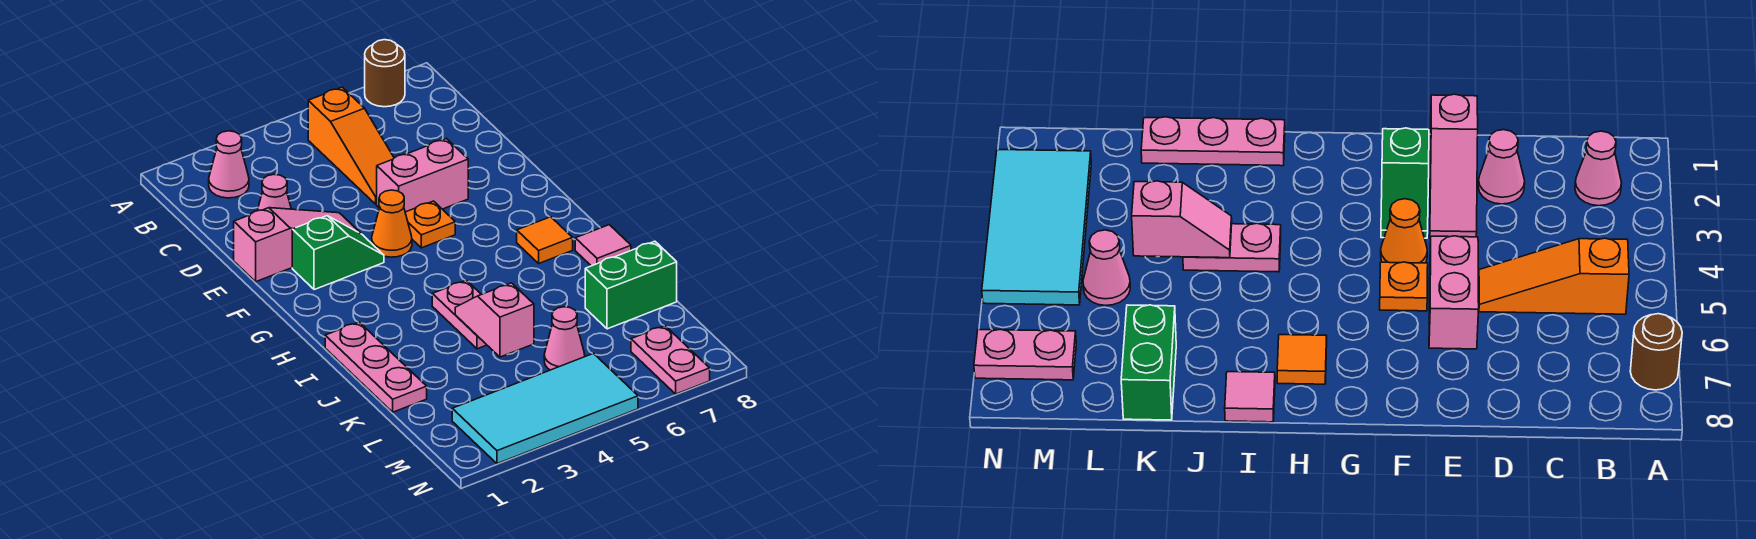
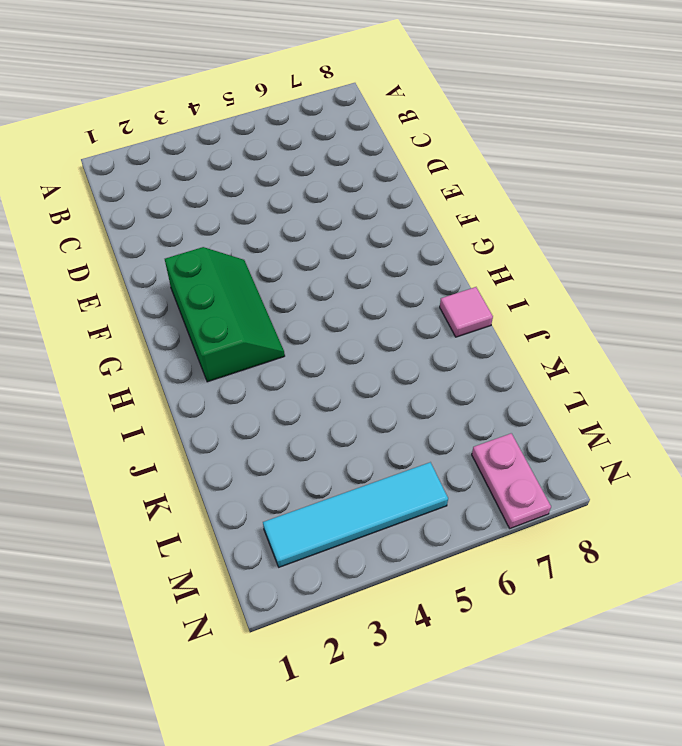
green slope F2:H3 level 1 top 2 -> green slope F2:F3 level 1 top 2
cyan tile M2:M5 level 1 -> cyan tile M2:N5 level 1
none -> brown round brick A7 level 1
none -> pink cone B2 level 1
none -> orange slope B5:D5 level 1 top B

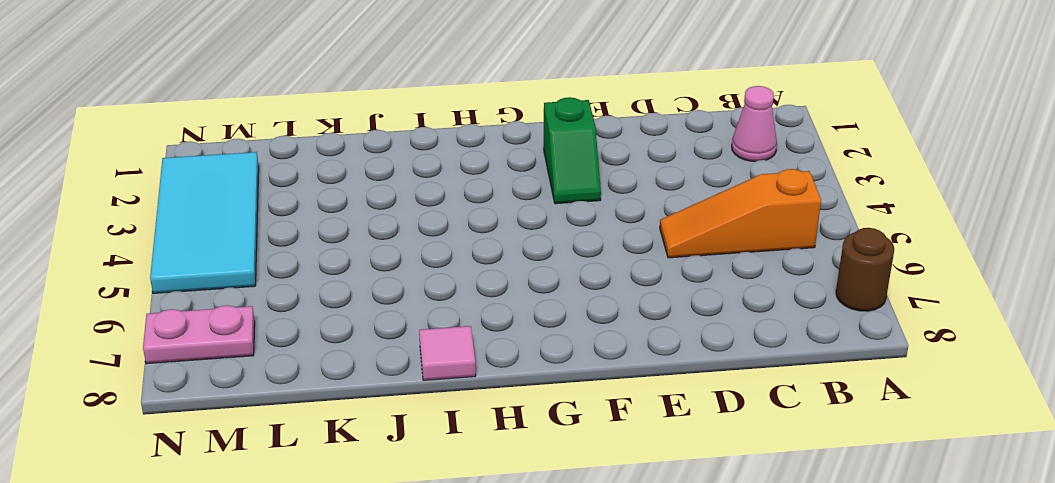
none -> pink cone D2 level 1
none -> pink slope E1:E3 level 1 top 1
none -> pink brick E5:E6 level 1

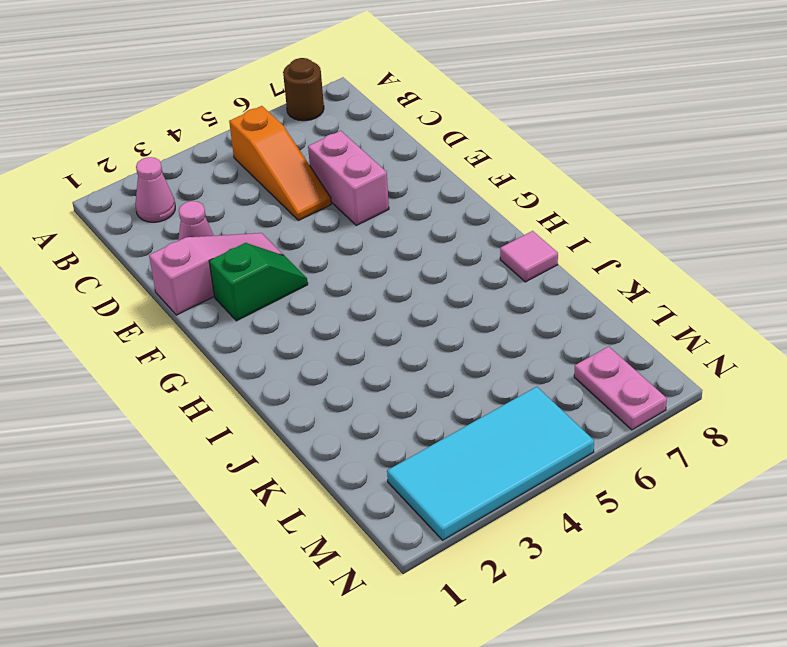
pink brick D6:E6 level 1 -> pink brick E5:E6 level 1
none -> orange cone F4 level 1
none -> orange plate F5 level 1
none -> orange tile H7 level 1

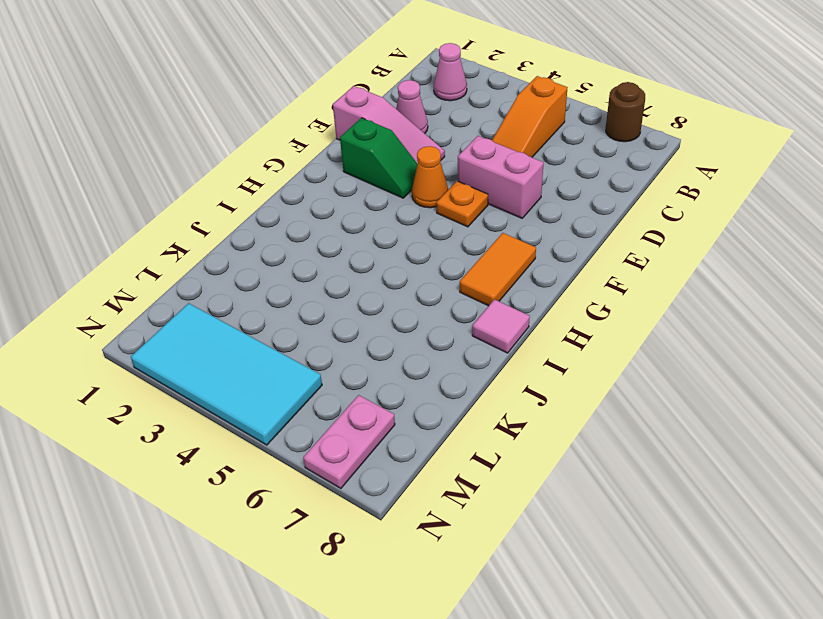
orange tile G7:H7 level 1 -> orange tile H7 level 1
none -> pink plate I1:K1 level 1
none -> pink plate I4:J4 level 1
none -> green brick K7:K8 level 1

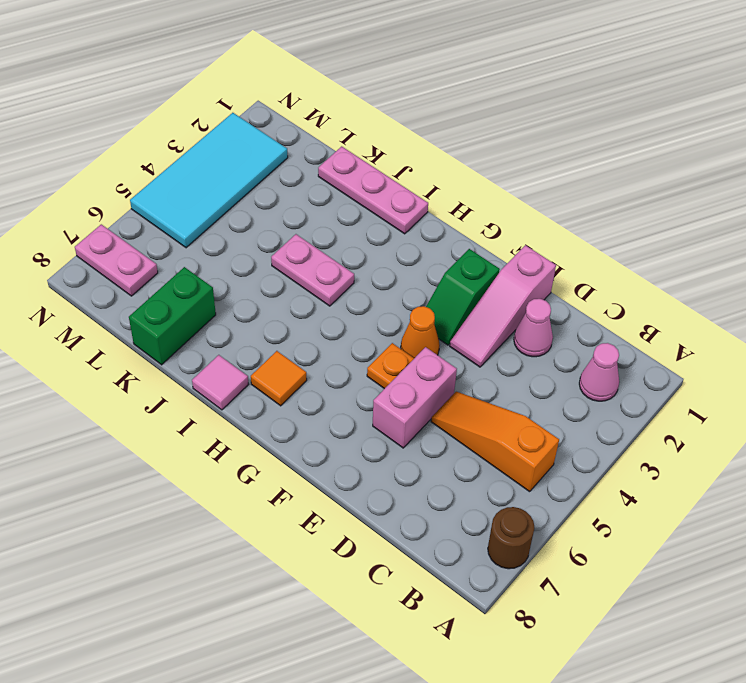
none -> pink cone L5 level 1
none -> pink slope J4:K4 level 2 top K

